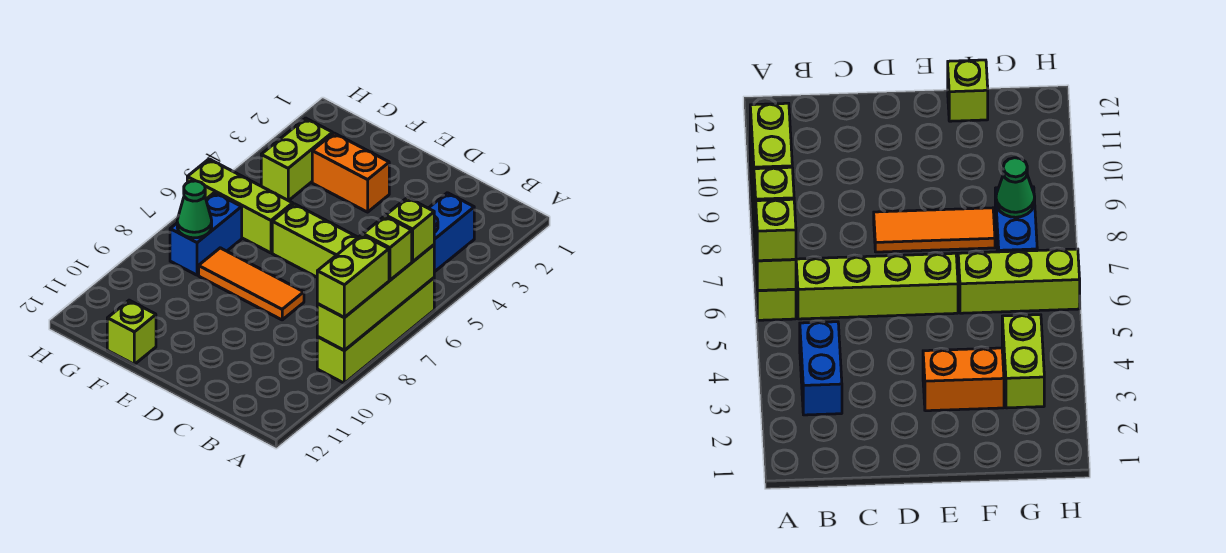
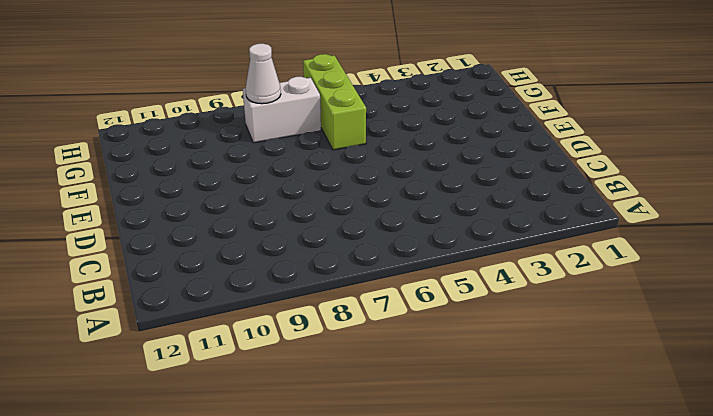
white brick G7:G8 level 1 -> blue brick G7:G8 level 1
white cone G8 level 2 -> green cone G8 level 2
none -> lime brick A6:A9 level 1
none -> blue brick B3:B4 level 1
none -> lime brick B6:E6 level 1

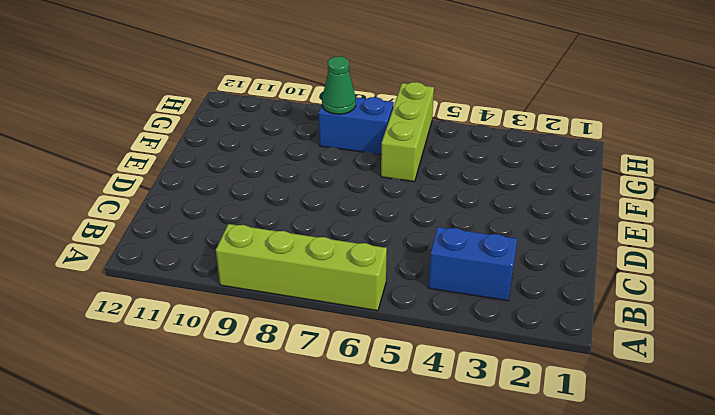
none -> lime brick B6:E6 level 1
none -> orange tile D8:F8 level 1
none -> orange brick E3:F3 level 1

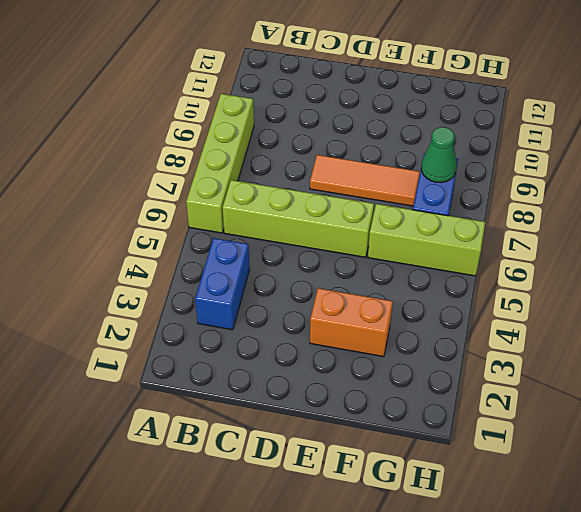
none -> lime brick F12 level 1
none -> lime brick G3:G4 level 1
none -> lime brick A6:A9 level 2

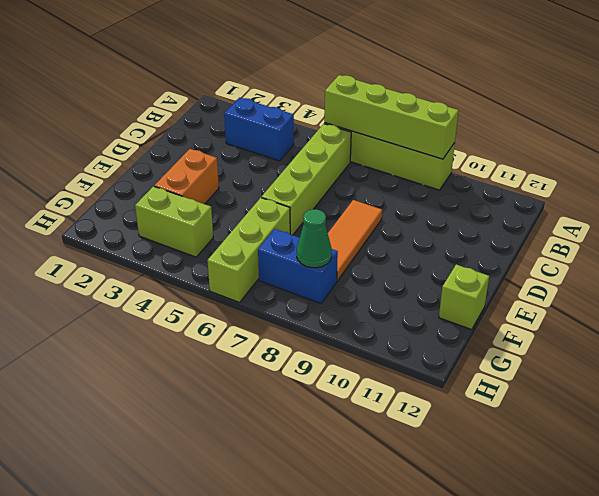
none -> lime brick A6 level 3
none -> lime brick A7 level 3
none -> lime brick A8:A9 level 3

